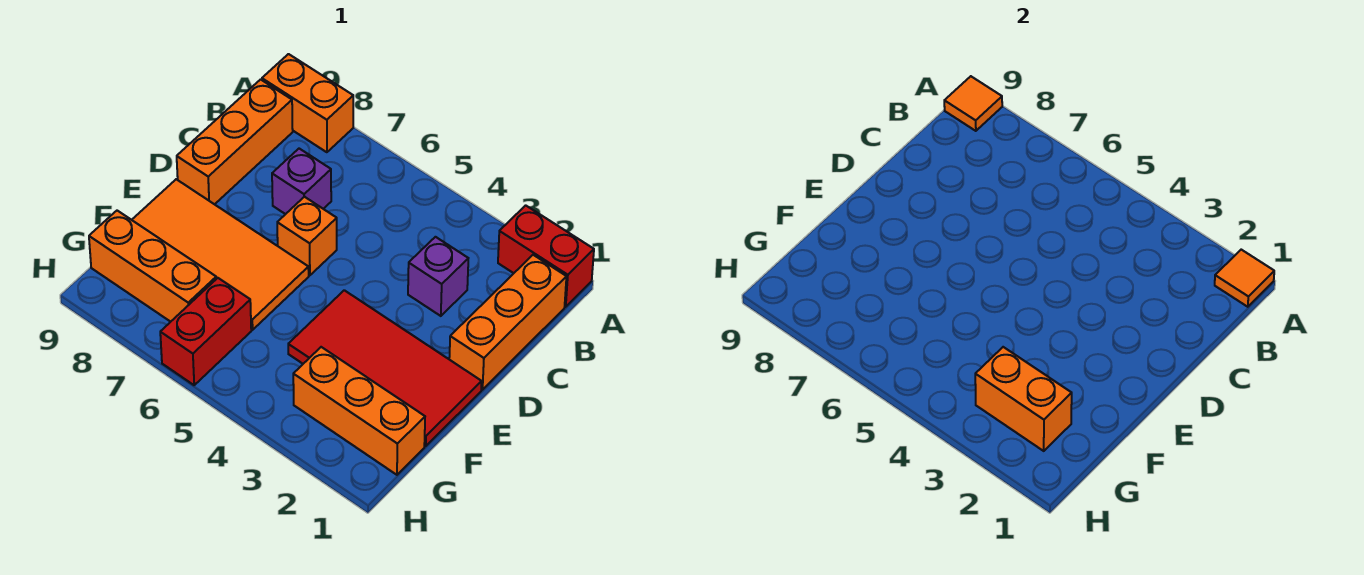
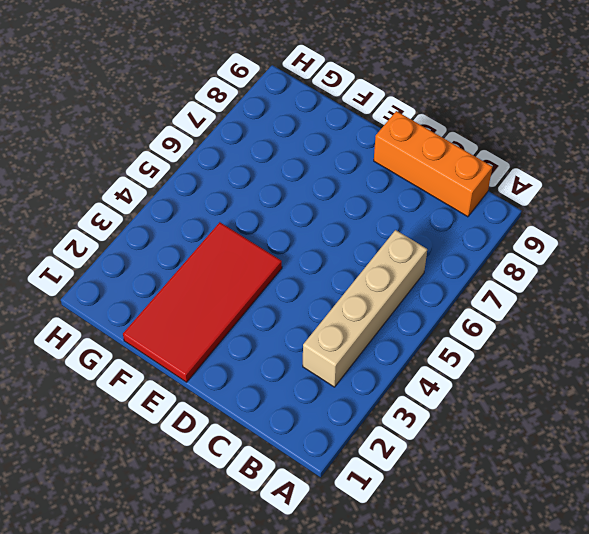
tan brick B3:B6 level 1 -> none
none -> red brick A1:A2 level 1
none -> orange brick A8:A9 level 1
none -> orange brick B1:D1 level 1

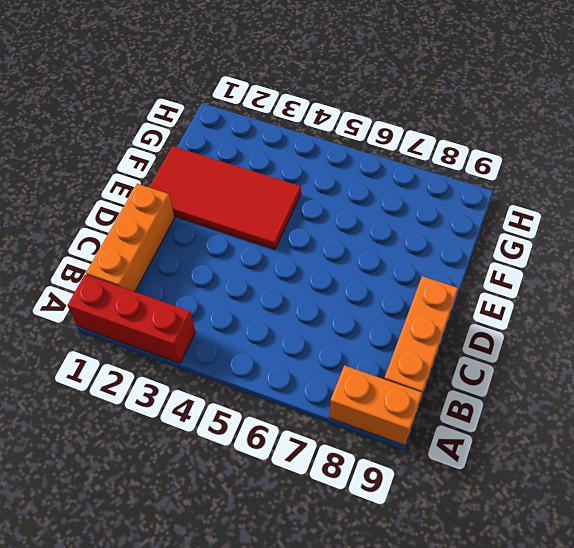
red brick A1:A3 level 1 -> red brick A1:A2 level 1
none -> purple brick C3 level 1
none -> purple brick C7 level 1
none -> orange brick D6 level 1

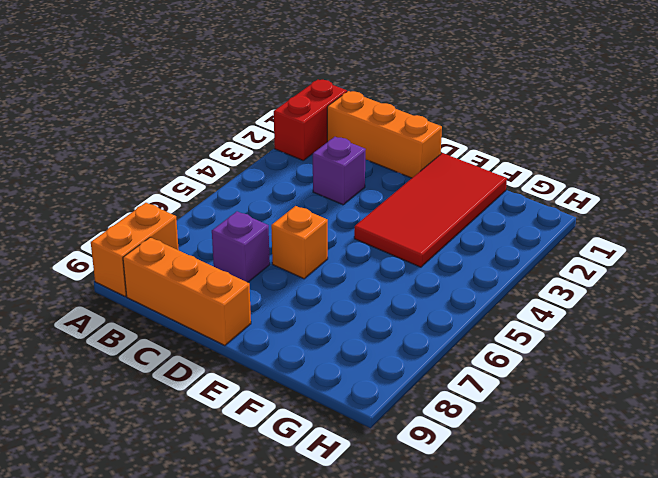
none -> orange tile E6:F9 level 1
none -> orange brick G1:G3 level 1
none -> red brick G6:H6 level 1

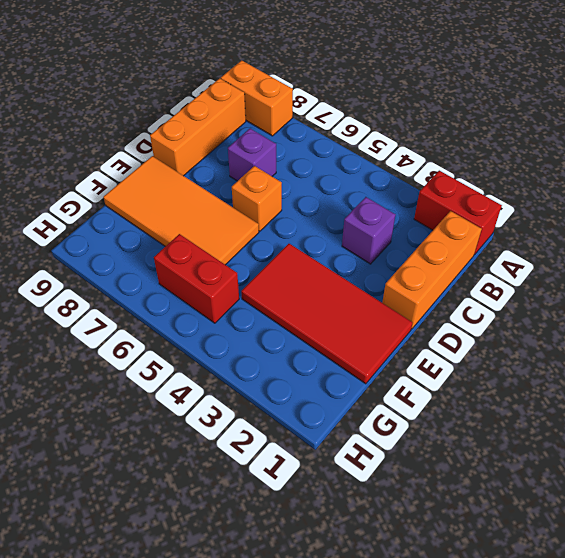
red brick G5:G6 level 1 -> red brick G6:H6 level 1
none -> orange brick G1:G3 level 1
none -> orange brick G7:G9 level 1
none -> orange tile A1 level 2

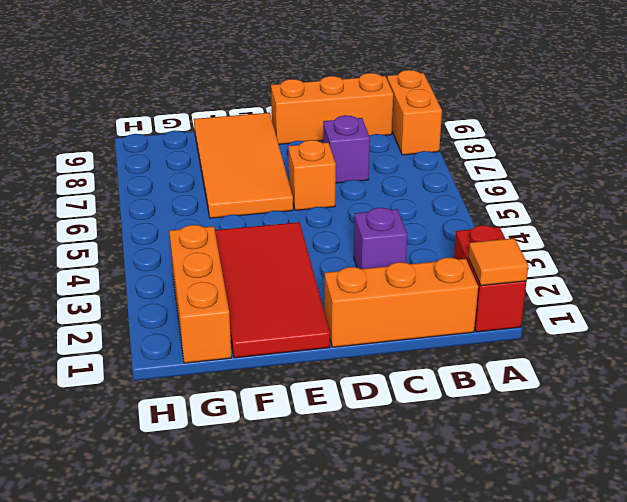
none -> red brick G6:H6 level 1
none -> orange brick G7:G9 level 1
none -> orange tile A9 level 2

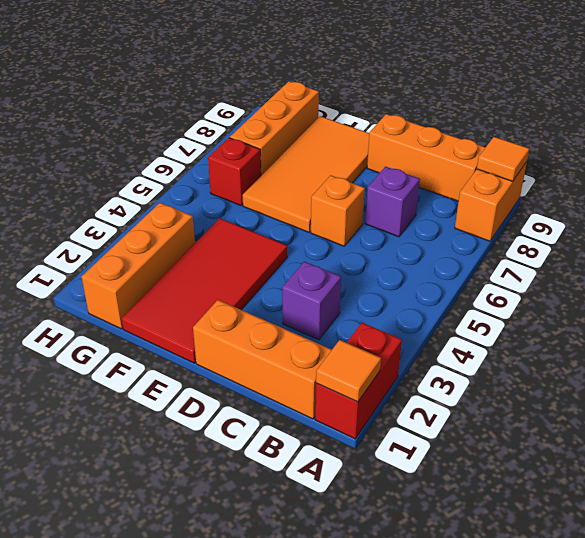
red brick G6 level 1 -> red brick G6:H6 level 1
none -> orange brick G2:G3 level 2

